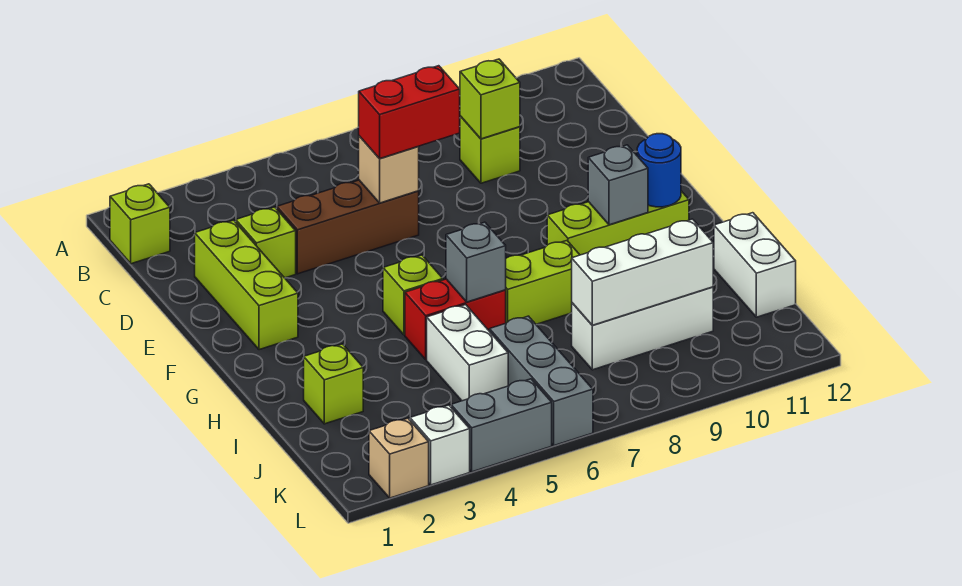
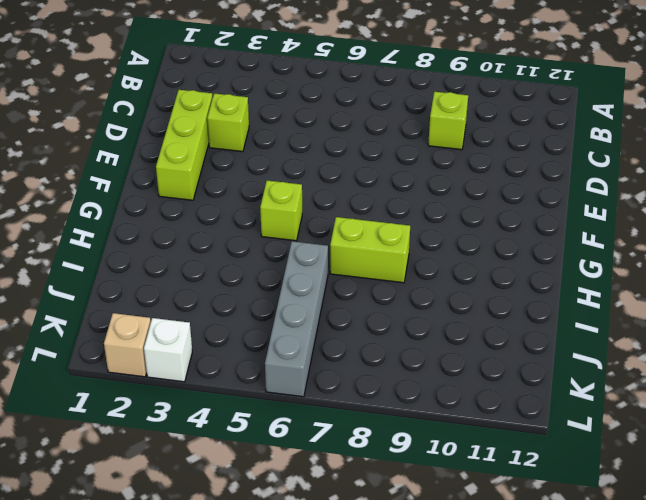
grey brick I6:L6 level 1 -> grey brick J6:L6 level 1
none -> lime brick B1 level 1
none -> brown brick D4:D6 level 1
none -> lime brick G9:G11 level 1

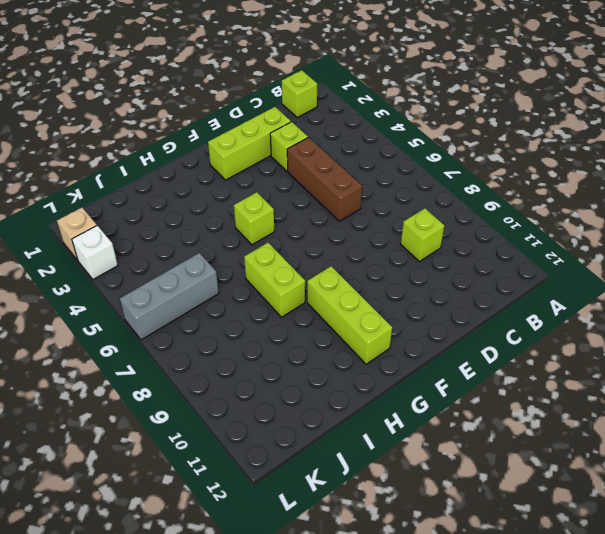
none -> red brick H5:H6 level 1
none -> lime brick I2 level 1
none -> white brick I5:J5 level 1

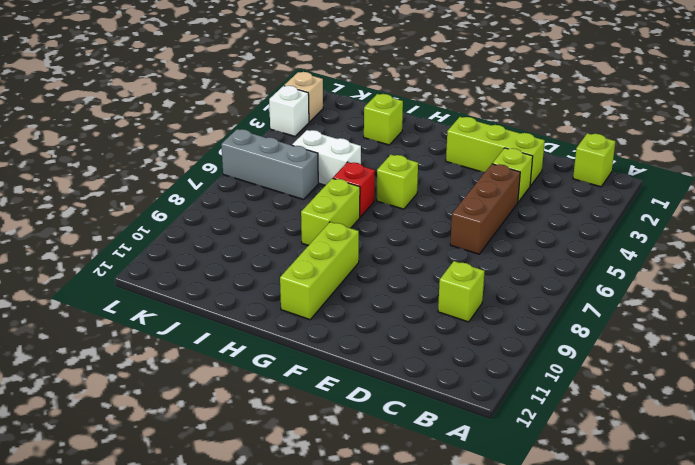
red brick H6 level 1 -> red brick H5:H6 level 1
none -> white brick I12:J12 level 1
none -> white brick J8:J10 level 1
none -> grey brick L4:L5 level 1

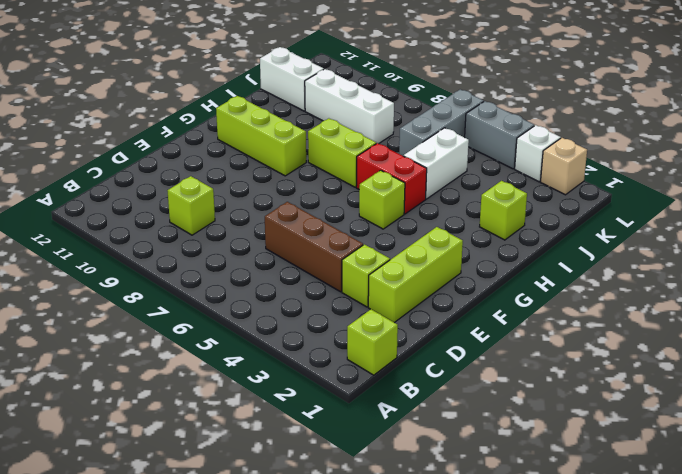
white brick J11:J12 level 1 -> white brick I12:J12 level 1
none -> lime brick C9 level 2
none -> tan brick D6 level 2
none -> grey brick G10 level 2

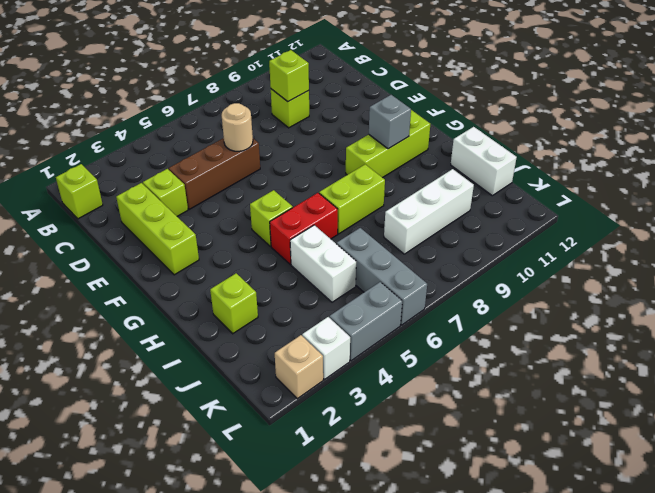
tan round brick D6 level 2 -> tan brick D6 level 2
none -> blue round brick G11 level 2
none -> grey brick H6 level 2
none -> white brick J8:J10 level 2

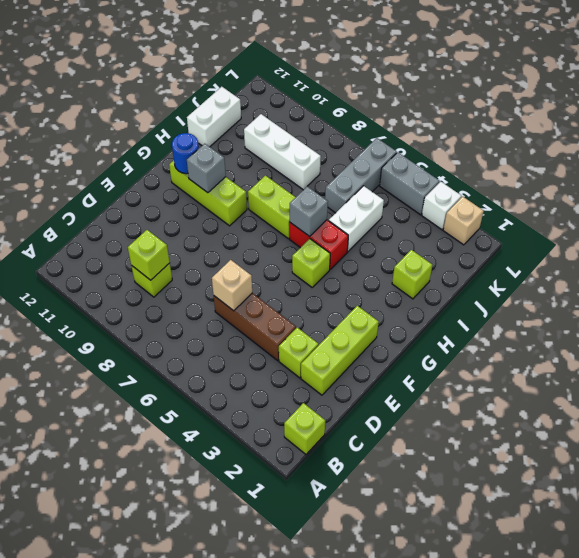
none -> white brick J8:J10 level 2
none -> red brick D6:D7 level 3

